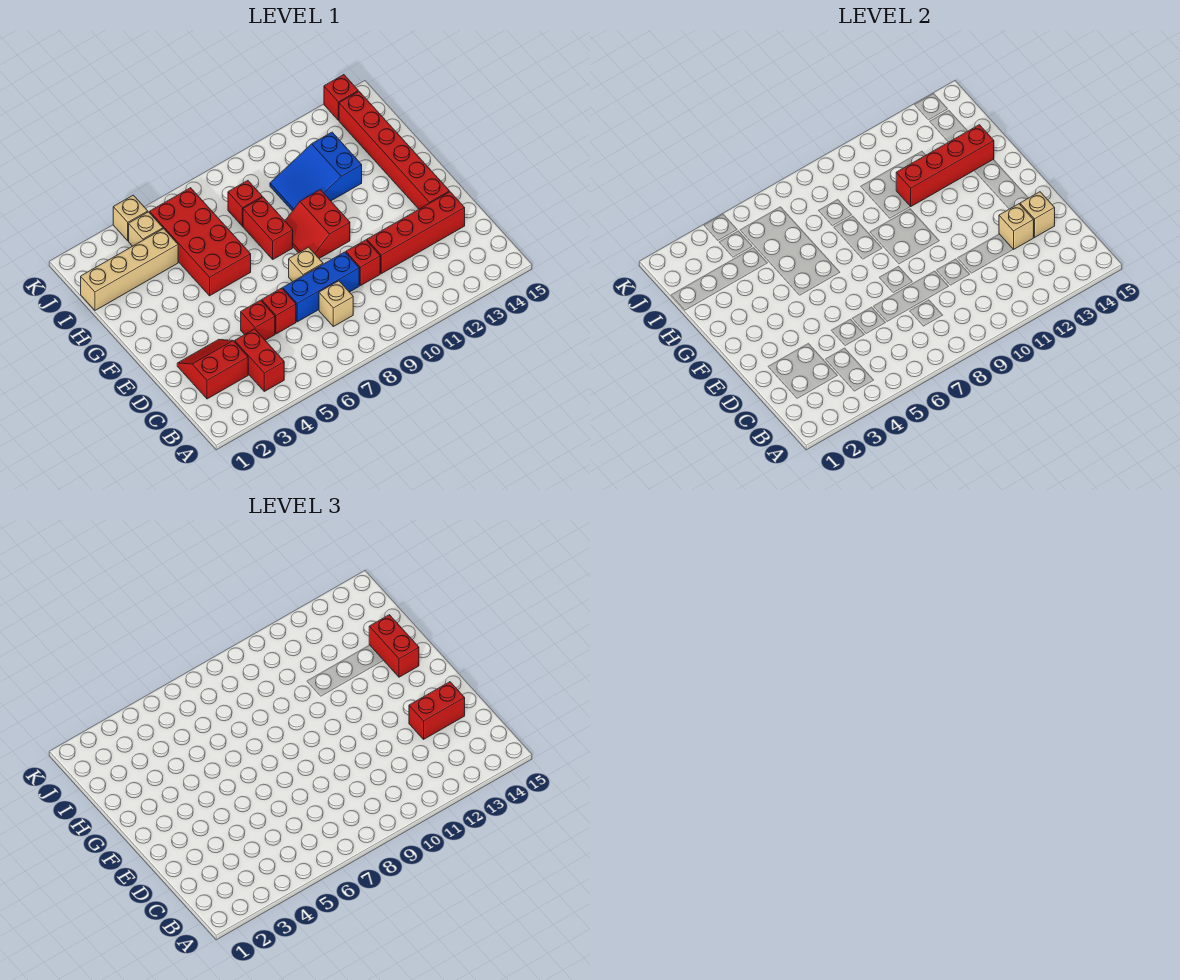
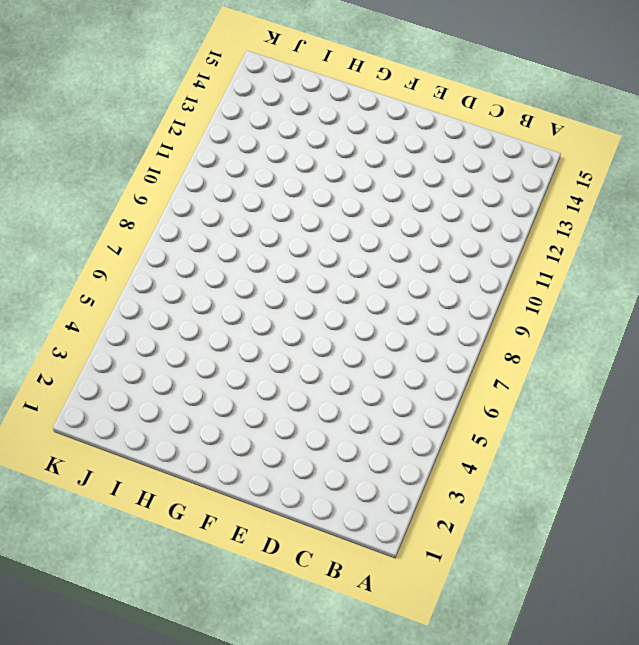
none -> red brick B4:C4 level 1
none -> red slope C2:D3 level 1 top C
none -> tan brick C8 level 1

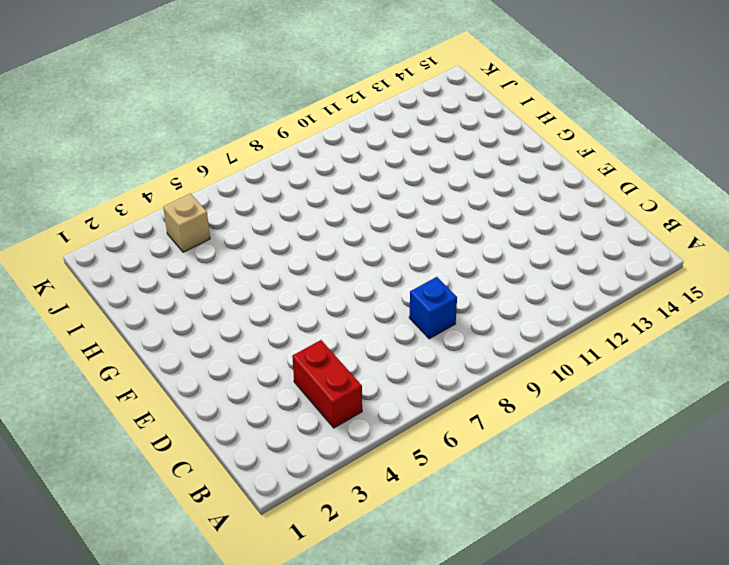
blue brick C8 level 1 -> tan brick C8 level 1
none -> red slope C2:D3 level 1 top C
none -> red brick D5 level 1
none -> red brick D6 level 1

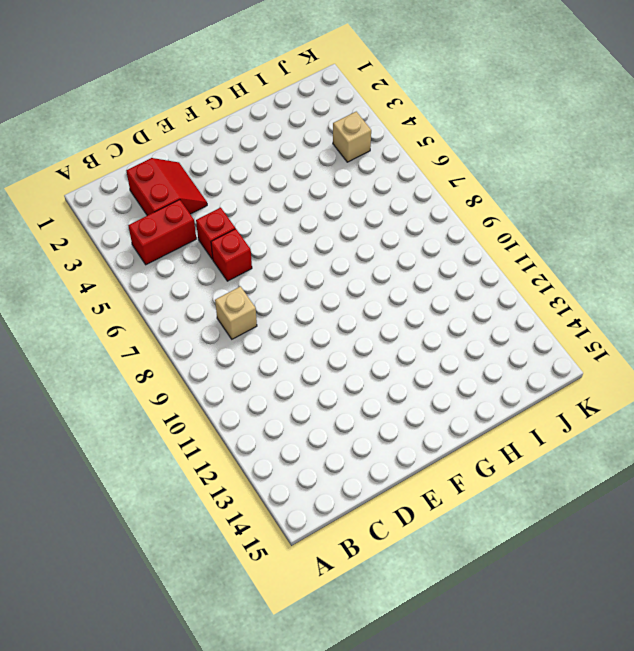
none -> blue brick D7:D9 level 1
none -> red brick D10 level 1
none -> red brick D11:D14 level 1

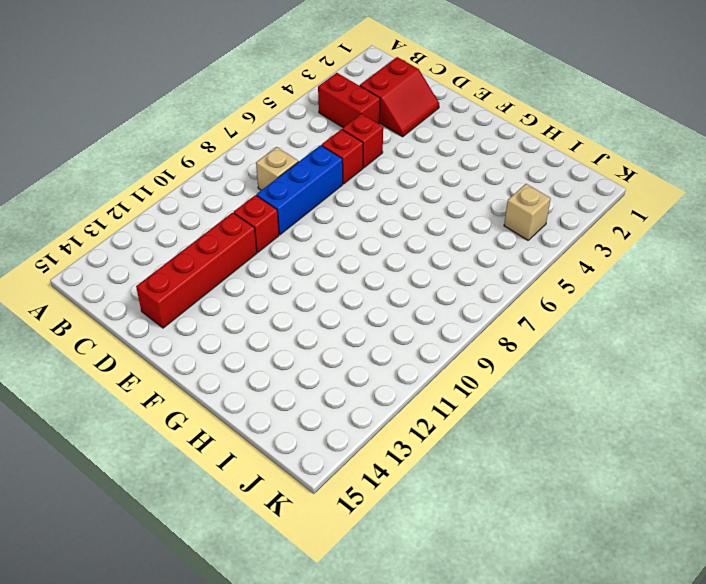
none -> tan brick E8 level 1
none -> red brick E14:J14 level 1
none -> red slope F9:G10 level 1 top 10

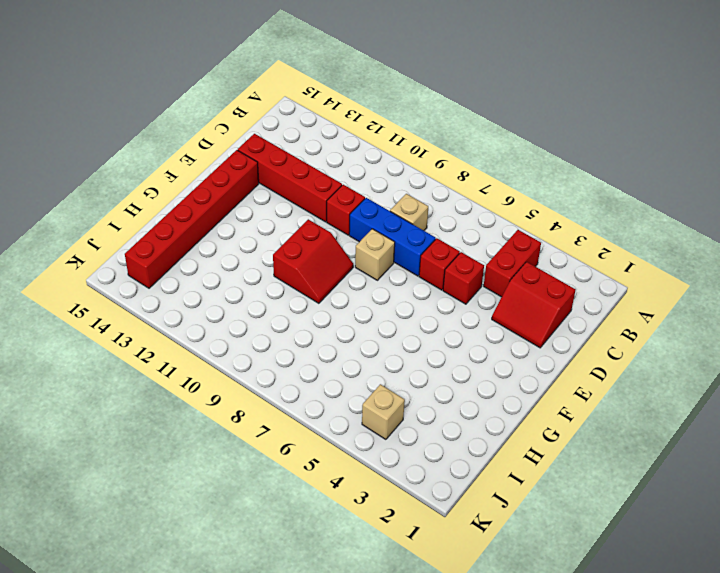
none -> red brick G5:J6 level 1
none -> red brick G8:H8 level 1
none -> blue slope H10:I12 level 1 top 12

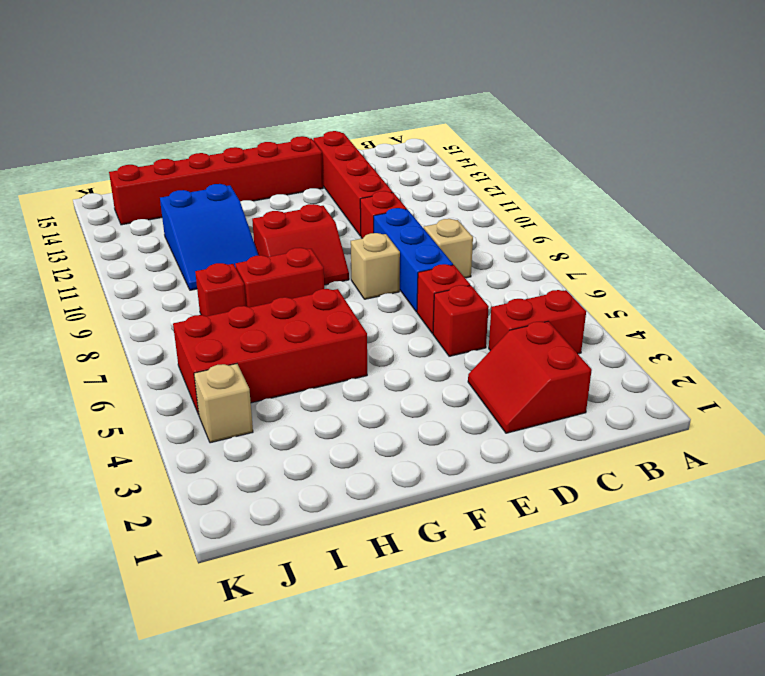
none -> tan brick I1:I4 level 1
none -> tan brick K4 level 1
none -> red brick K14 level 1

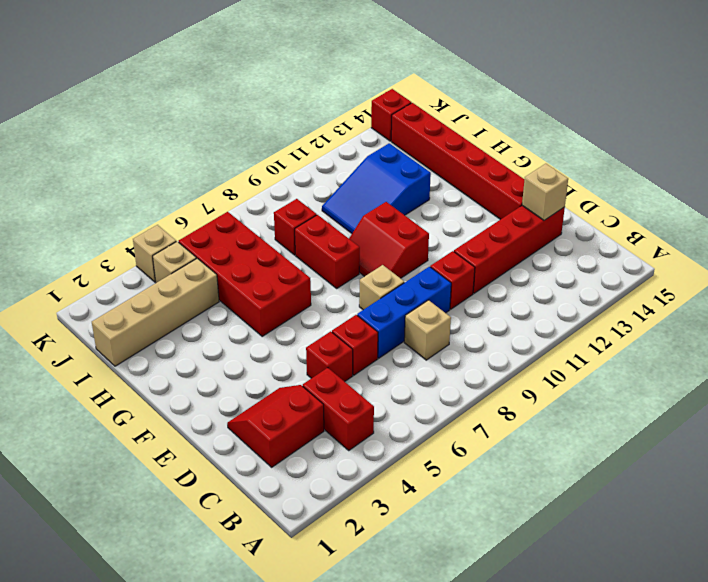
none -> tan brick D13 level 2
none -> red brick H11:H14 level 2
none -> red brick D13:D14 level 3

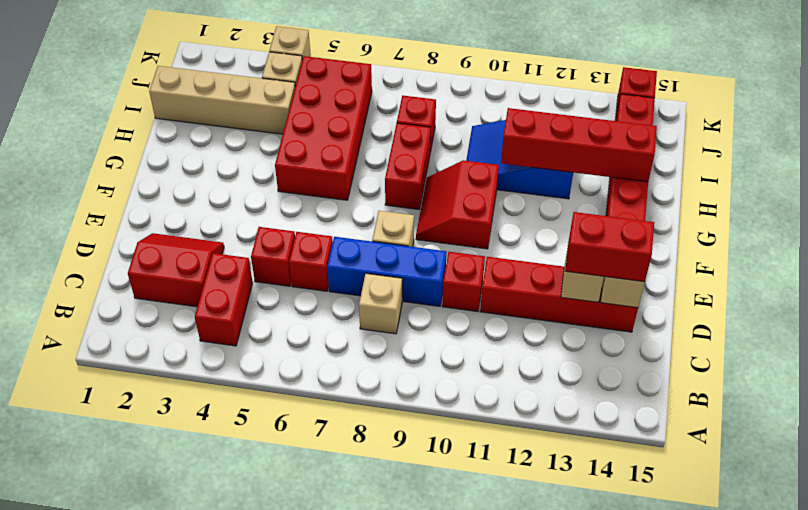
none -> red brick G14:H14 level 3

